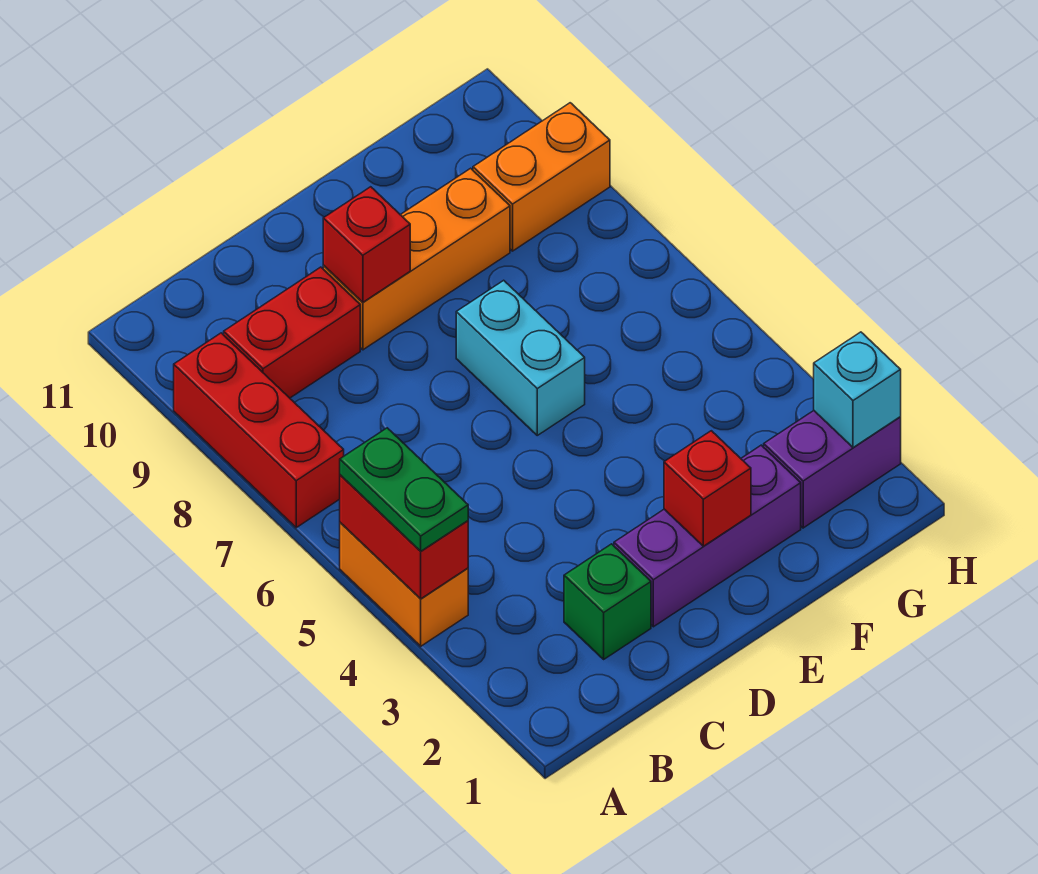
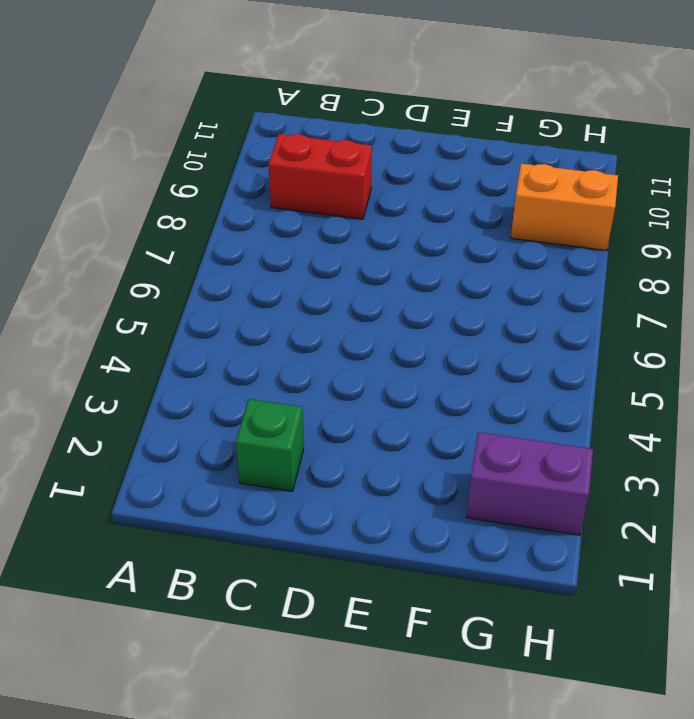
none -> orange brick A4:A5 level 1
none -> red brick A7:A9 level 1
none -> purple brick D2:F2 level 1

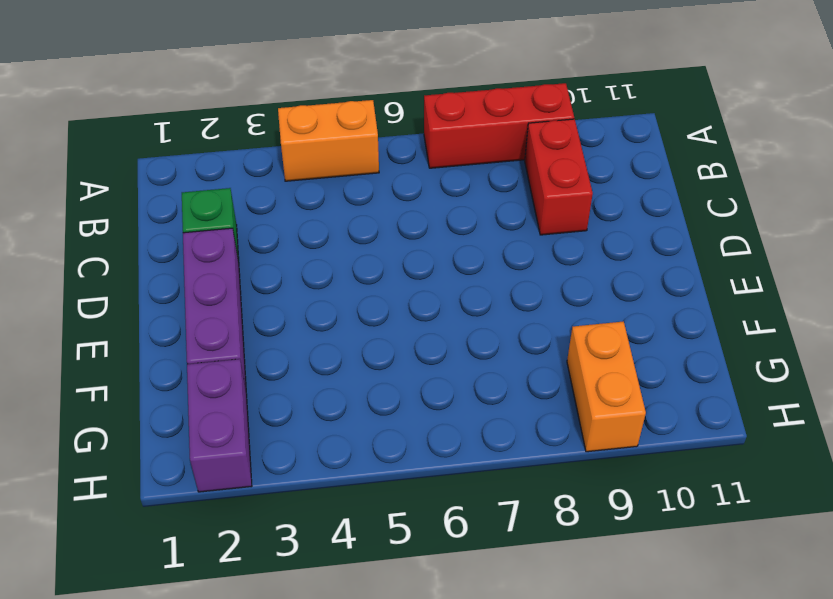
none -> orange brick D9:F9 level 1
none -> cyan brick E6:E7 level 1
none -> red brick A4:A5 level 2

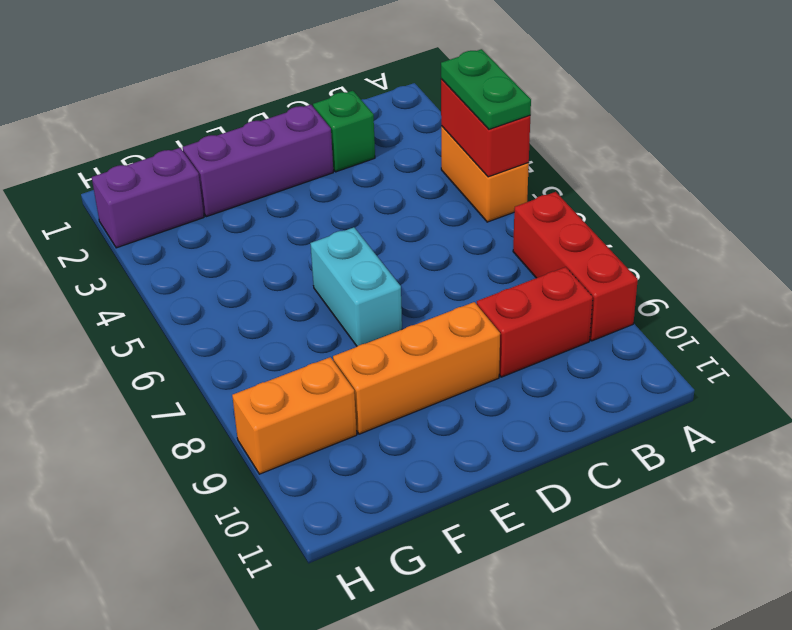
none -> red brick D9 level 2
none -> red brick E2 level 2
none -> cyan brick H2 level 2

